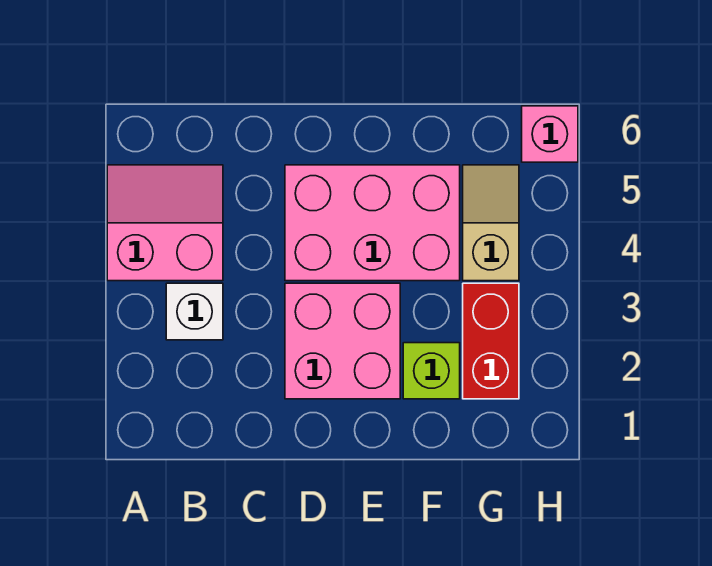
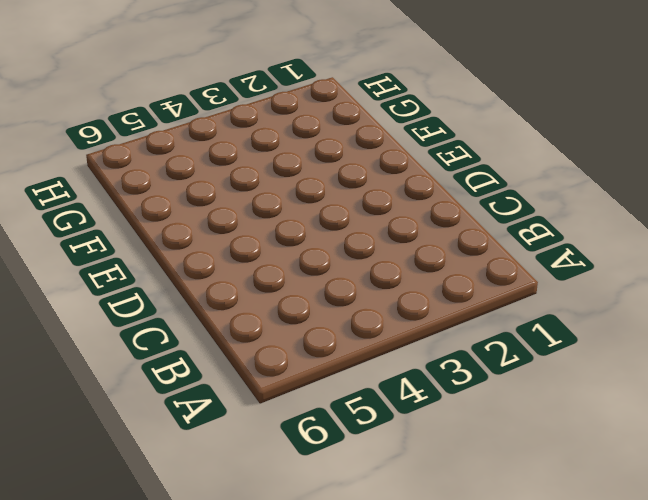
none -> pink slope A4:B5 level 1 top 4
none -> white brick B3 level 1

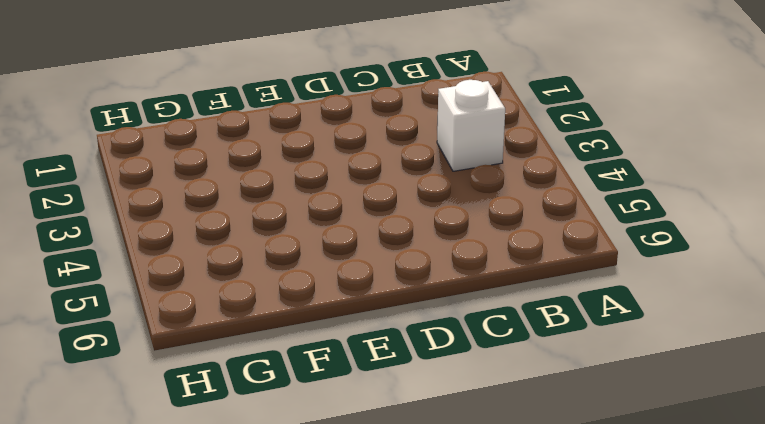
none -> pink slope A4:B5 level 1 top 4
none -> pink brick D2:E3 level 1

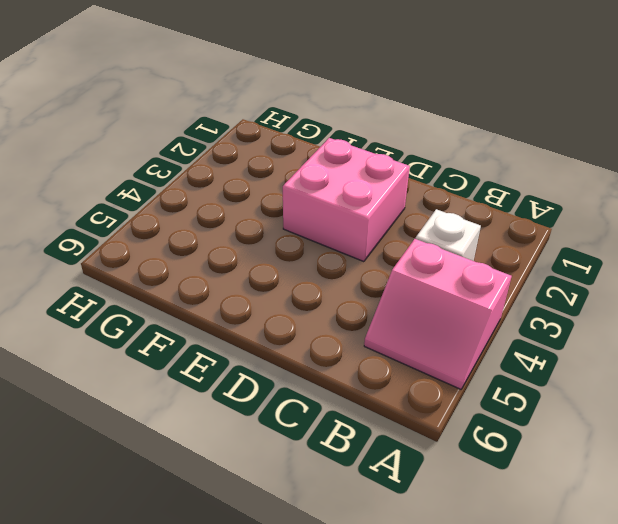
none -> pink brick D4:F5 level 1
none -> lime brick F2 level 1

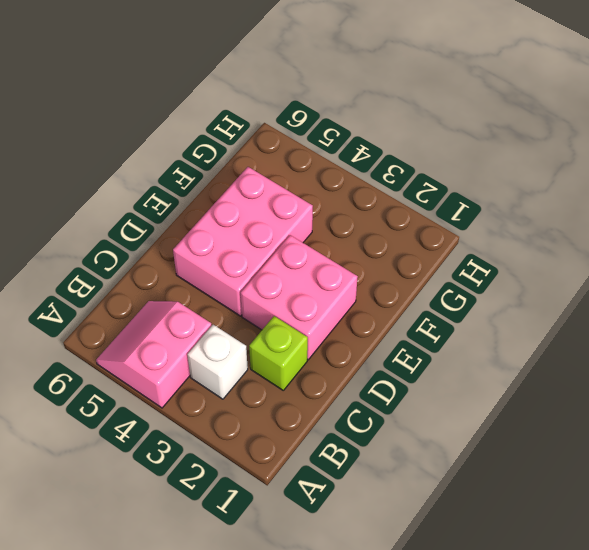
lime brick C2 level 1 -> lime brick F2 level 1
none -> red brick G2:G3 level 1
none -> tan slope G4:G5 level 1 top 4

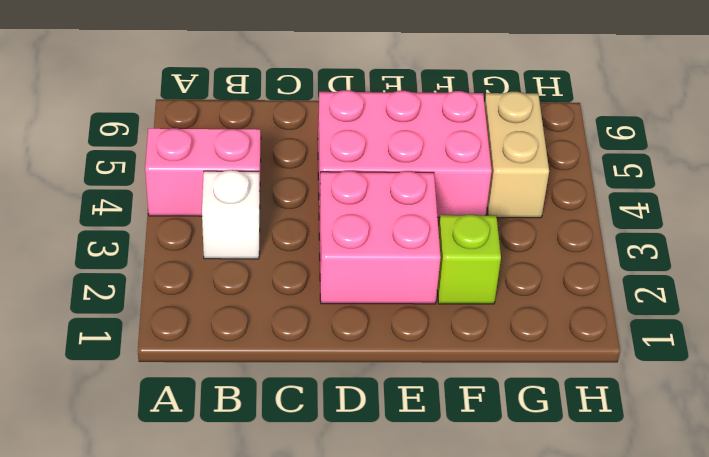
tan brick G4:G5 level 1 -> tan slope G4:G5 level 1 top 4
none -> red brick G2:G3 level 1
none -> pink brick H6 level 1

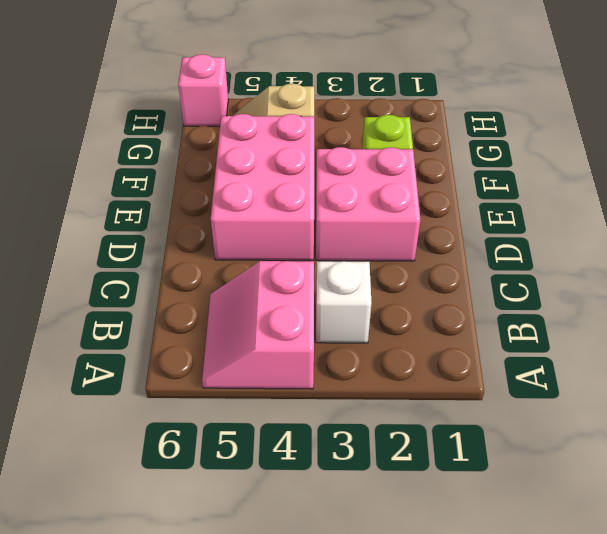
none -> red brick G2:G3 level 1

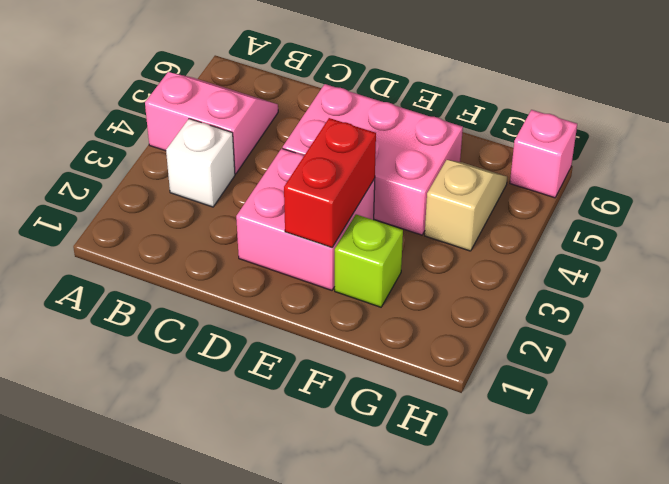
red brick E2:E3 level 2 -> red brick G2:G3 level 1

